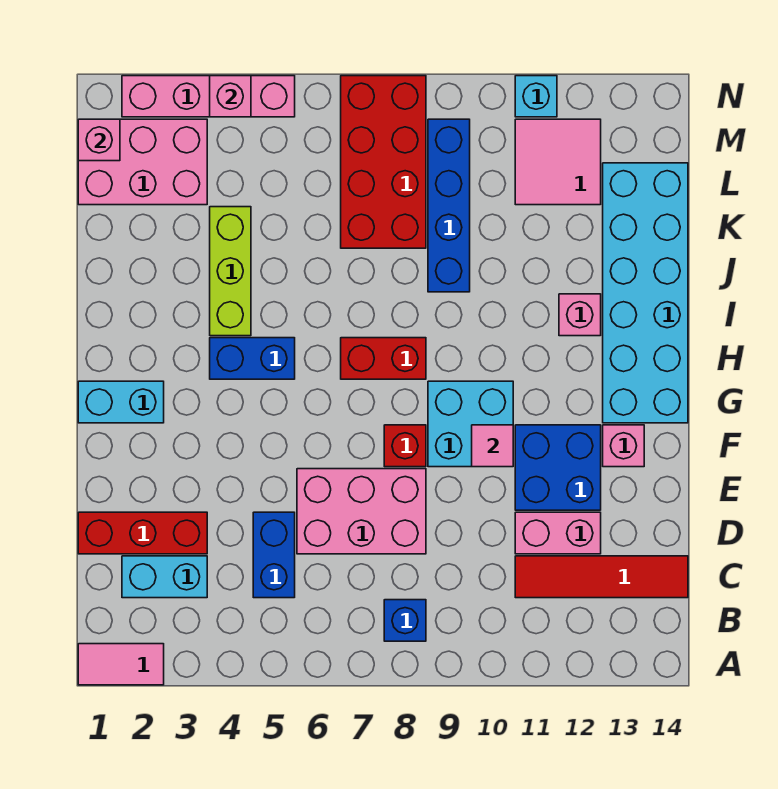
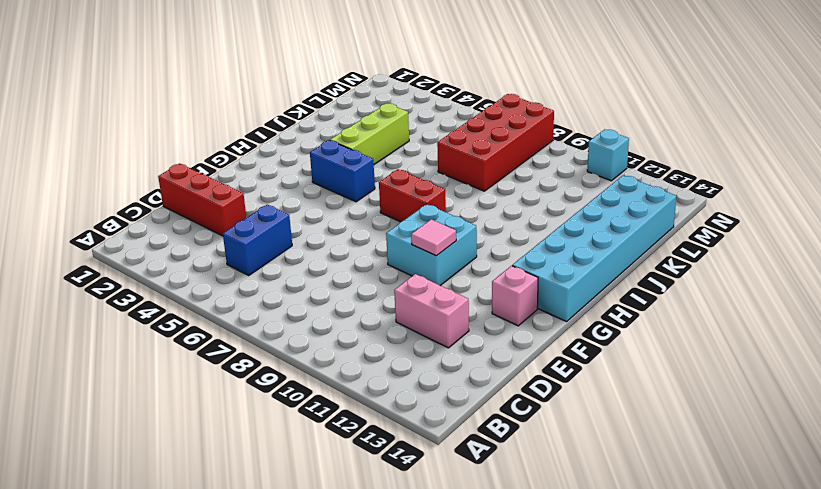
none -> pink tile A1:A2 level 1
none -> blue brick B8 level 1
none -> cyan brick C2:C3 level 1

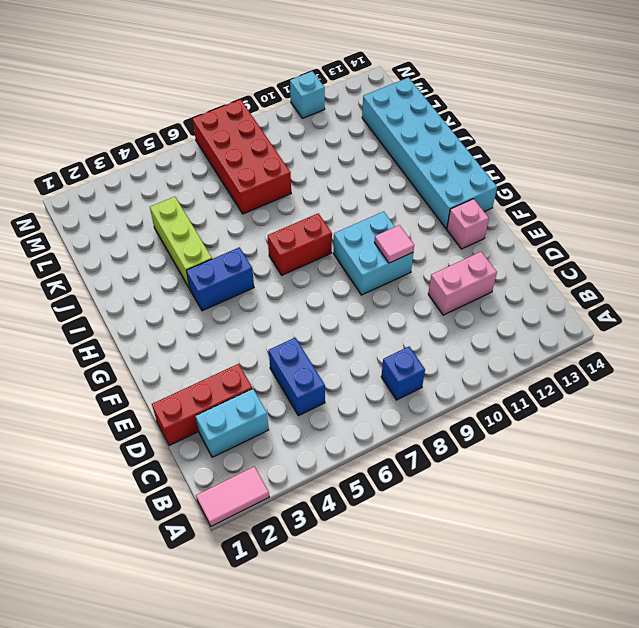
none -> red tile C11:C14 level 1
none -> pink brick D6:E8 level 1
none -> blue brick E11:F12 level 1

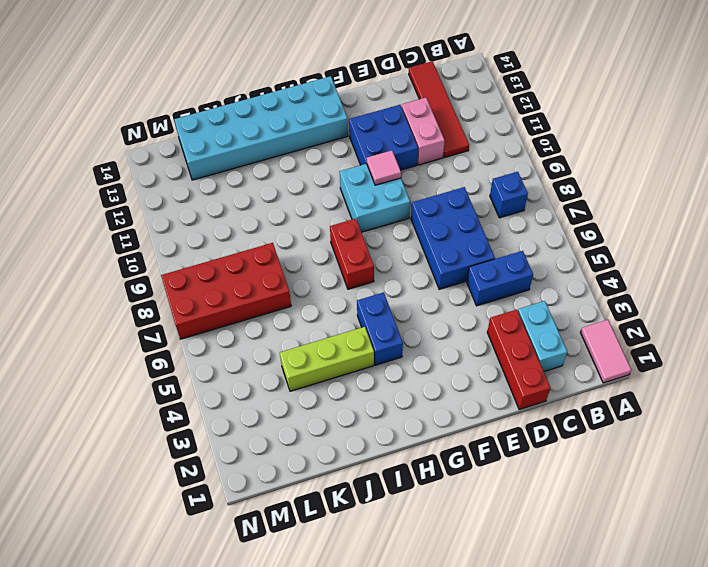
blue brick D6:E8 level 1 -> pink brick D6:E8 level 1
none -> red brick F8 level 1
none -> pink brick F13 level 1
none -> cyan brick G1:G2 level 1

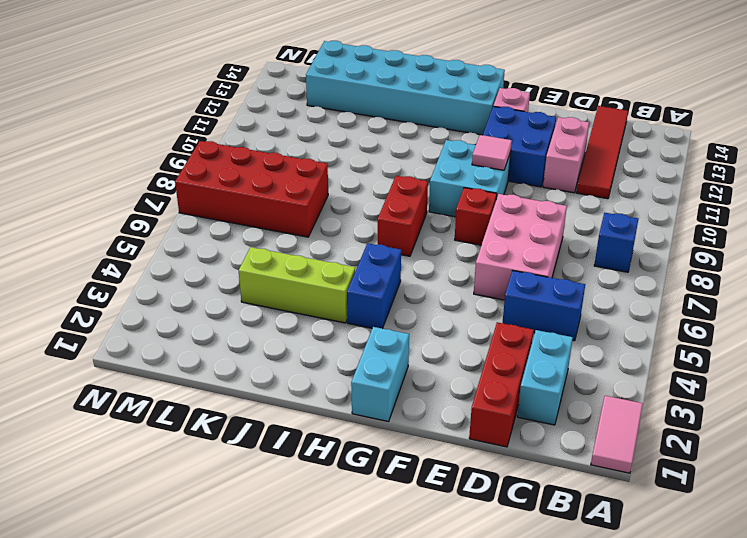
none -> pink brick I12 level 1
none -> blue brick J9:M9 level 1
none -> pink brick L1:M3 level 1

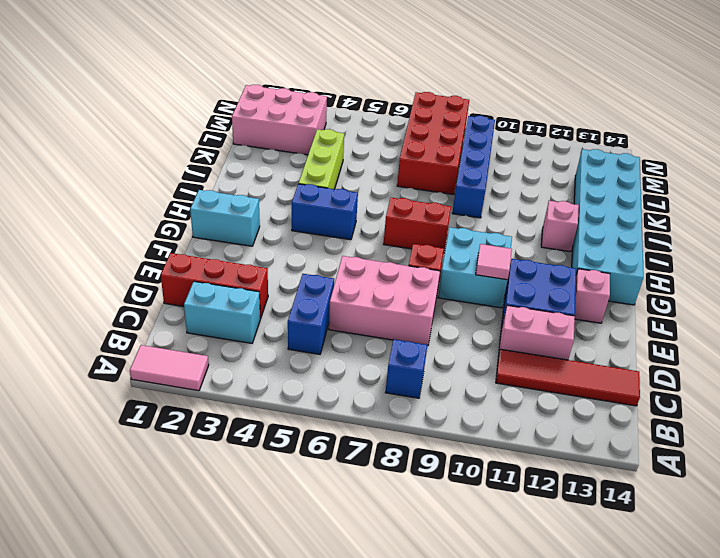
none -> pink tile L11:M12 level 1
none -> pink brick N2:N5 level 1
none -> cyan brick N11 level 1

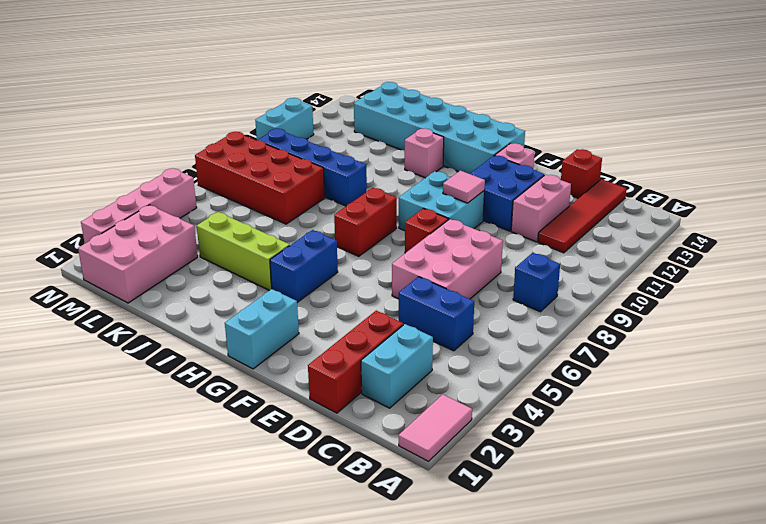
red brick D14 level 1 -> none
cyan brick N10:N11 level 1 -> cyan brick N11 level 1
none -> pink tile L11:M12 level 1
none -> pink brick M1 level 2
none -> pink brick N4 level 2

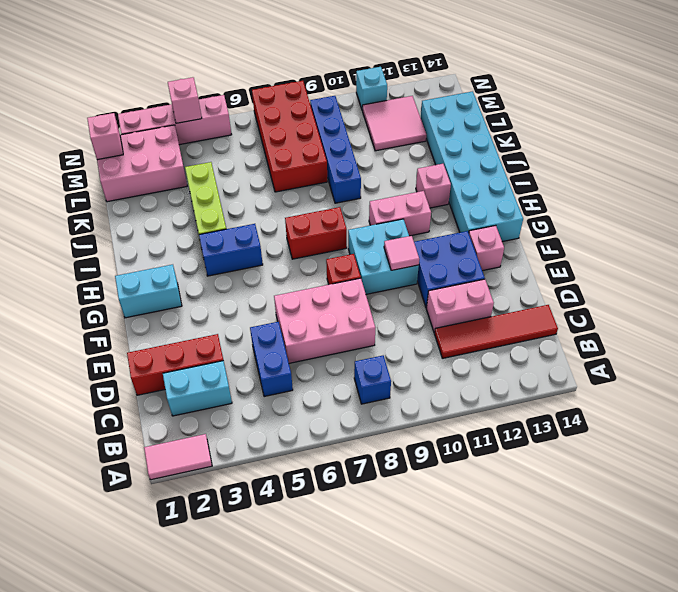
pink brick H10:H11 level 1 -> none

